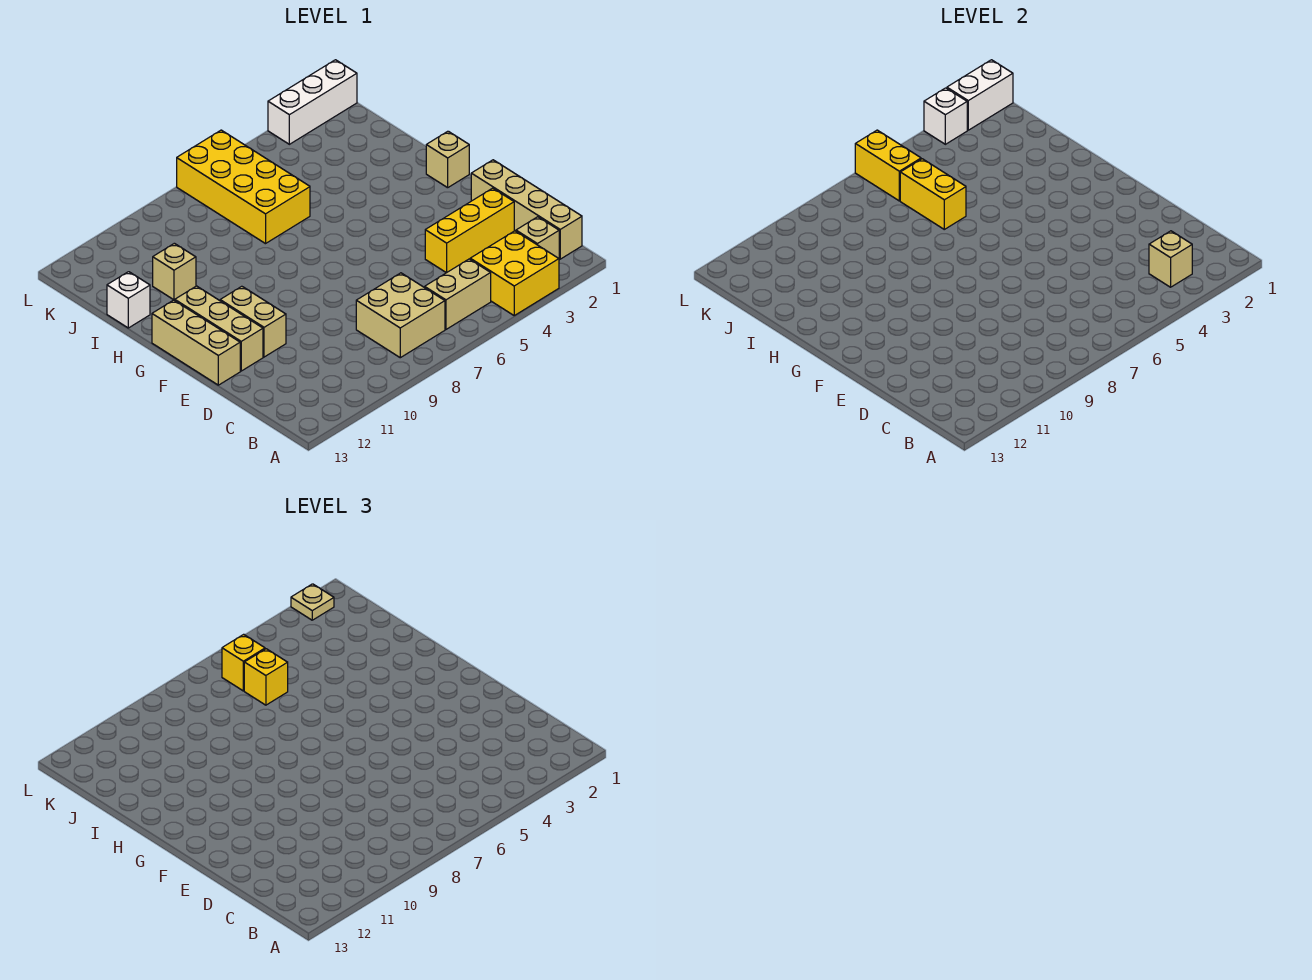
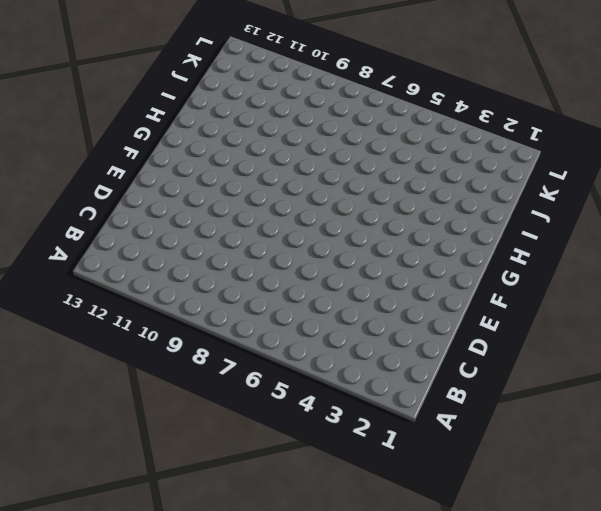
none -> yellow brick A3:B4 level 1
none -> tan brick B1:E1 level 1
none -> tan brick B2 level 1

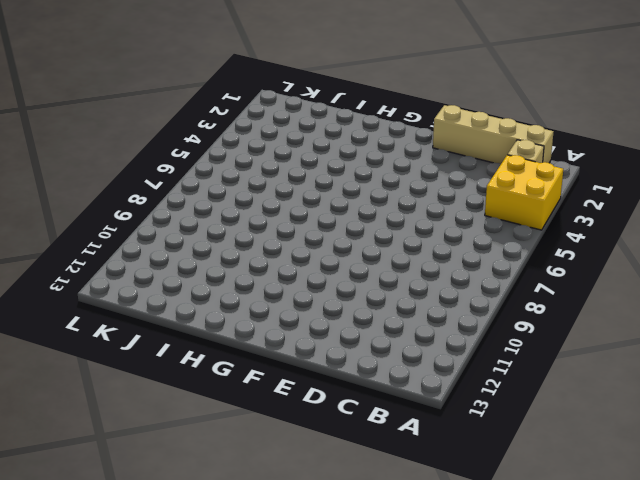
none -> tan brick B5:B6 level 1
none -> tan brick B7:C8 level 1
none -> yellow brick D2:D4 level 1

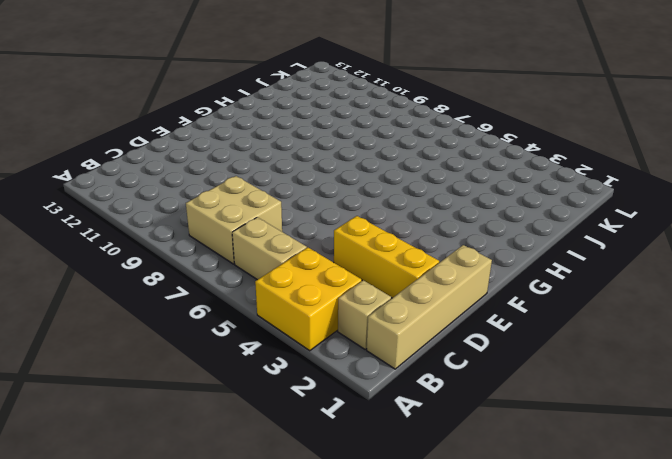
none -> tan brick E11:F11 level 1
none -> tan brick E12:G12 level 1
none -> tan brick E13:G13 level 1

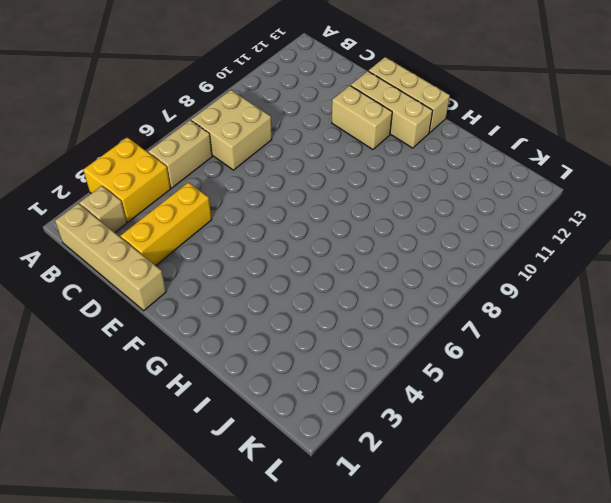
none -> tan brick G1 level 1
none -> yellow brick I6:L7 level 1
none -> tan brick I11 level 1

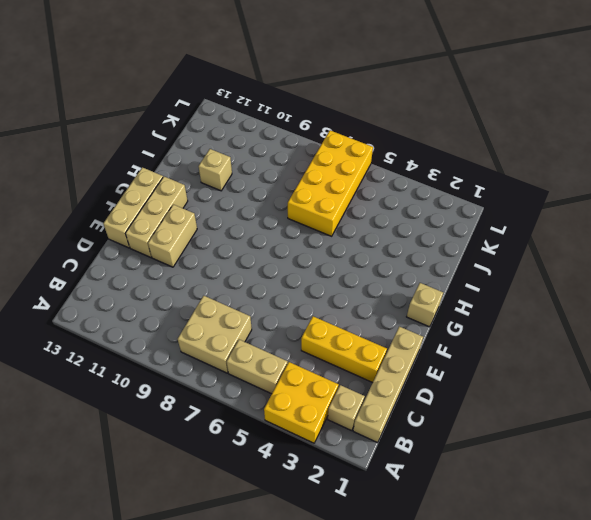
none -> white brick I13 level 1
none -> white brick L1:L3 level 1
none -> tan brick B3 level 2

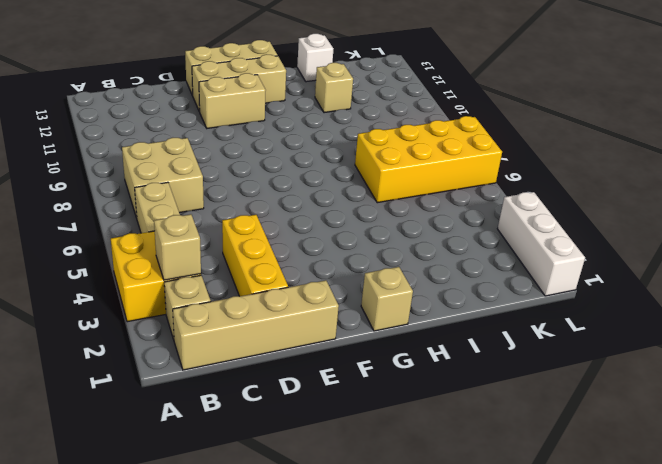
none -> yellow brick I6:J6 level 2
none -> yellow brick K6:L6 level 2
none -> white brick L1:L2 level 2

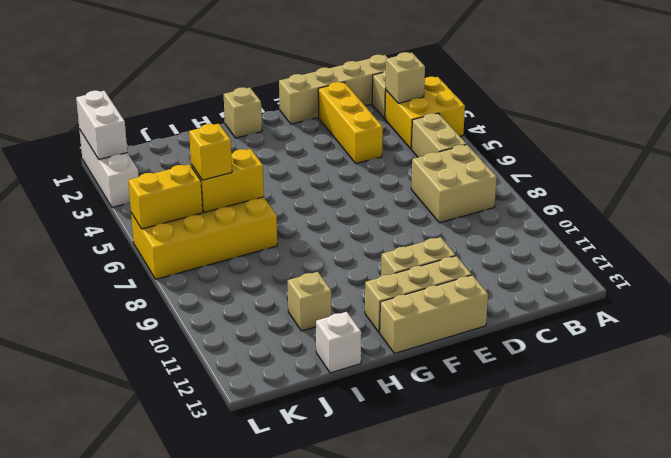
none -> white brick L3 level 2
none -> yellow brick K6 level 3
none -> tan plate L2 level 3

